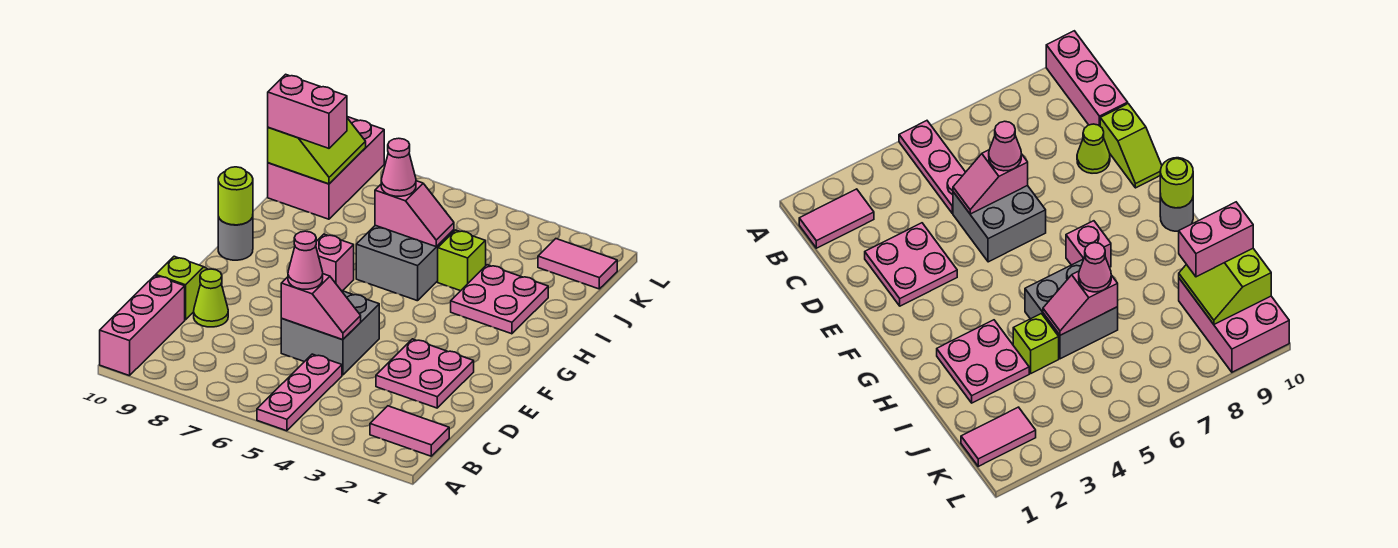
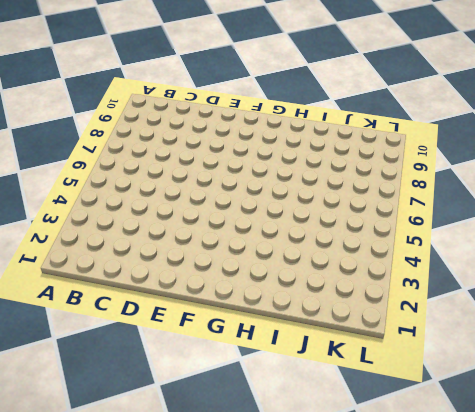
none -> pink plate A5:C5 level 1
none -> pink brick A10:C10 level 1
none -> pink tile B1:B2 level 1

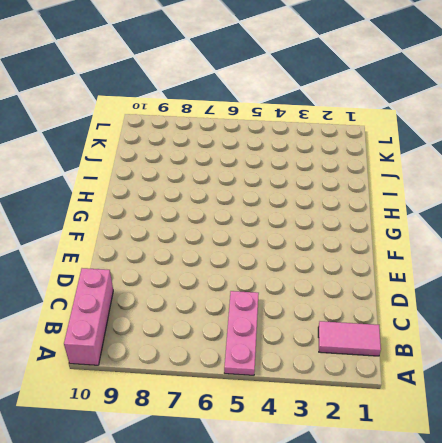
none -> pink plate D2:E3 level 1
none -> grey brick D5:E6 level 1
none -> lime cone D9 level 1

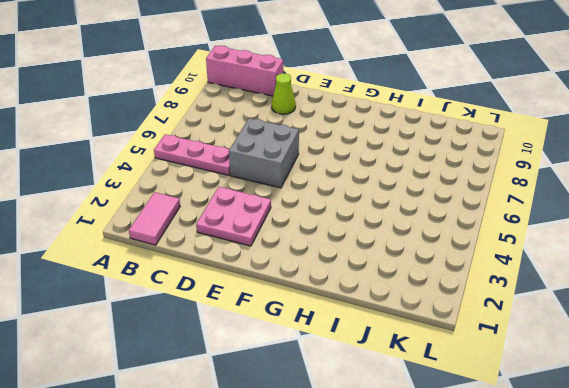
none -> lime slope D10:E10 level 1 top D
none -> pink brick G7 level 1
none -> grey round brick G10 level 1

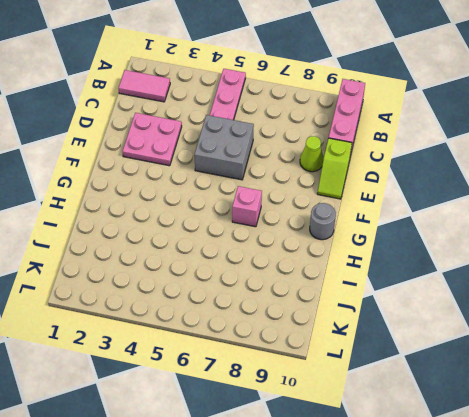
none -> pink plate H2:I3 level 1
none -> grey brick H5:I6 level 1
none -> lime brick I4 level 1

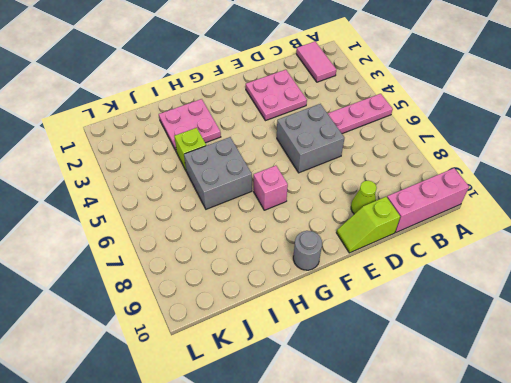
none -> pink brick J9:L10 level 1
none -> pink tile K1:K2 level 1
none -> pink slope D5:D6 level 2 top 6

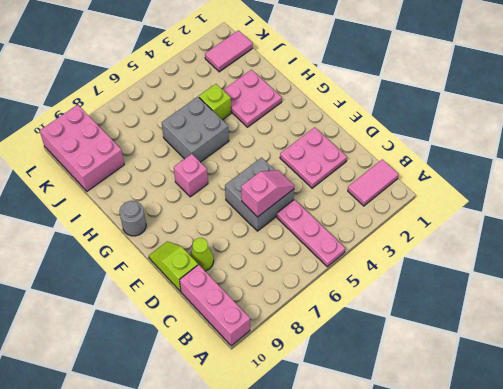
none -> lime round brick G10 level 2
none -> pink slope I5:I6 level 2 top 6
none -> lime slope J9:K10 level 2 top 10

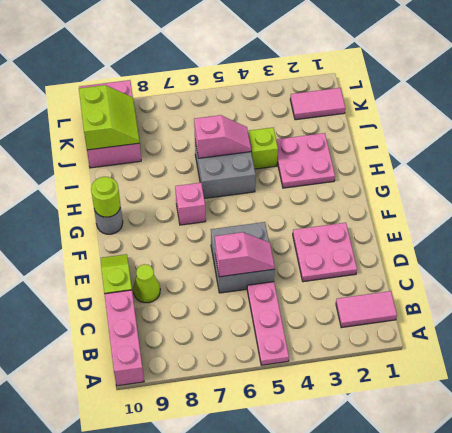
none -> pink cone D6 level 3
none -> pink cone I6 level 3
none -> pink brick J9:J10 level 3

